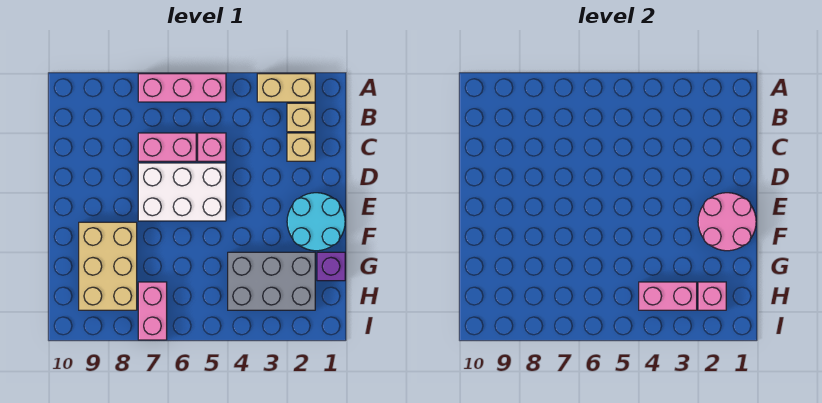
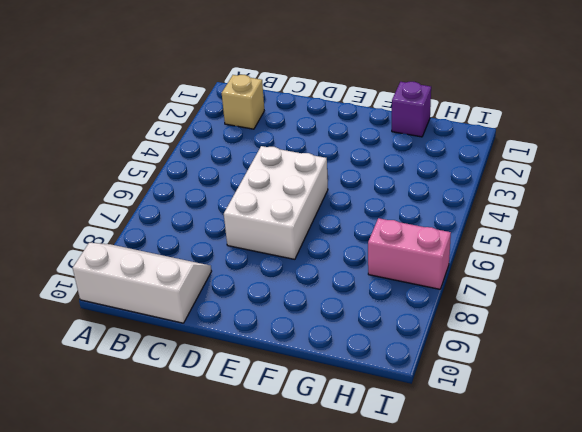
white slope A9:C10 level 1 top 10 -> none
none -> tan brick A2:A3 level 1
none -> pink brick A5:A7 level 1
none -> tan brick C2 level 1

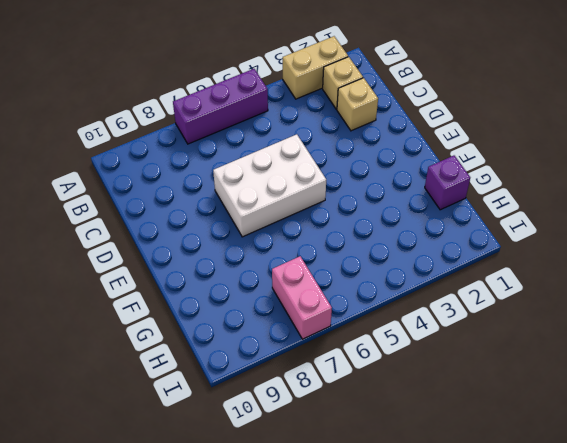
purple brick A5:A7 level 1 -> pink brick A5:A7 level 1
none -> pink brick C5 level 1
none -> pink brick C6:C7 level 1
none -> cyan round brick E1:F2 level 1

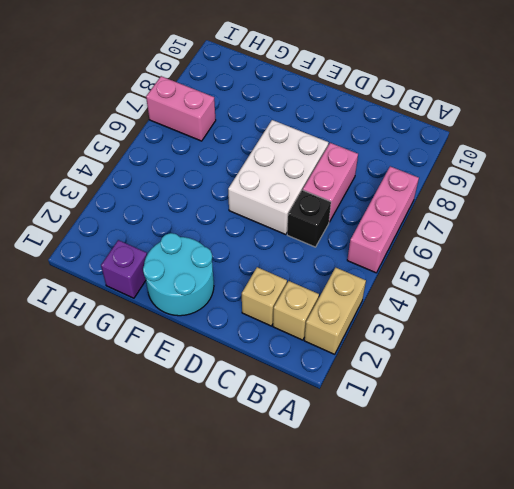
black brick C5 level 1 -> pink brick C5 level 1
none -> tan brick F8:H9 level 1
none -> grey brick G2:H4 level 1
none -> pink round brick E1:F2 level 2

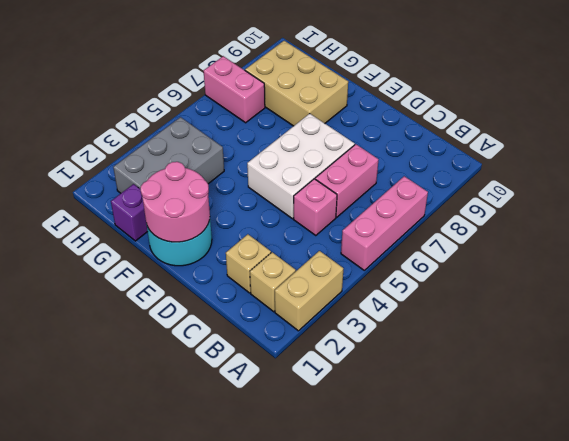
none -> pink brick H2 level 2
none -> pink brick H3:H4 level 2

